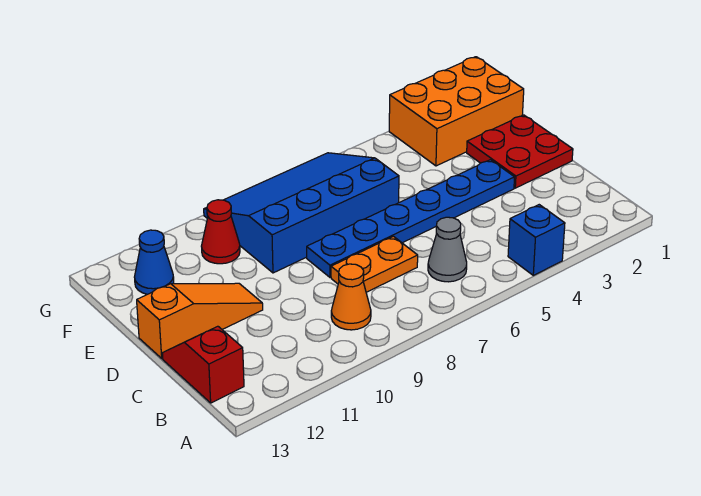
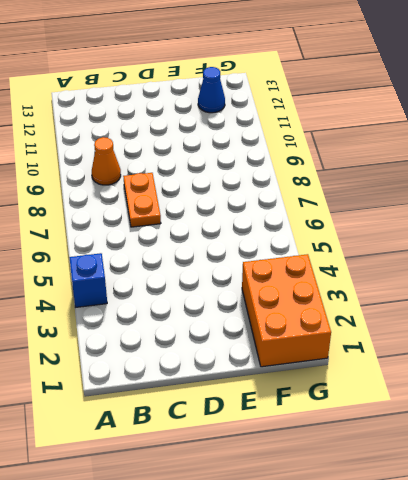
none -> grey cone B6 level 1
none -> red slope B13:C13 level 1 top B
none -> red plate D1:E2 level 1

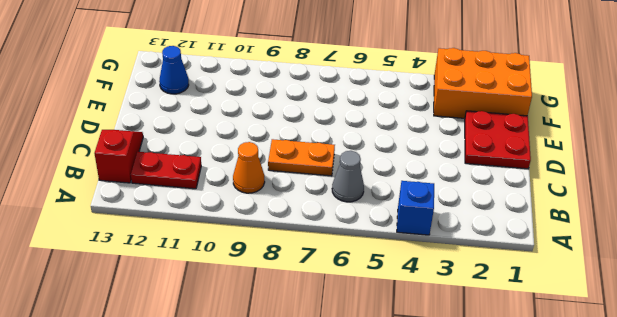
red plate B11:B12 level 1 -> none
none -> blue plate D3:D8 level 1
none -> orange slope D11:D13 level 1 top 13
none -> blue slope E6:G9 level 1 top E

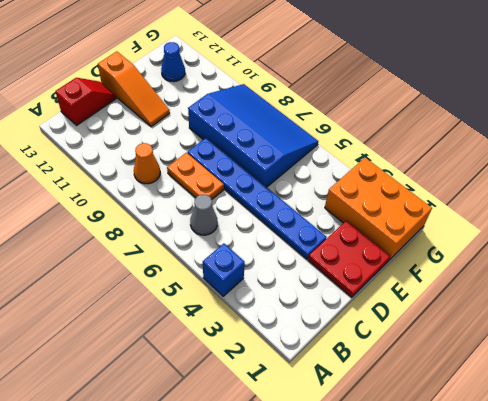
none -> red cone F10 level 1

